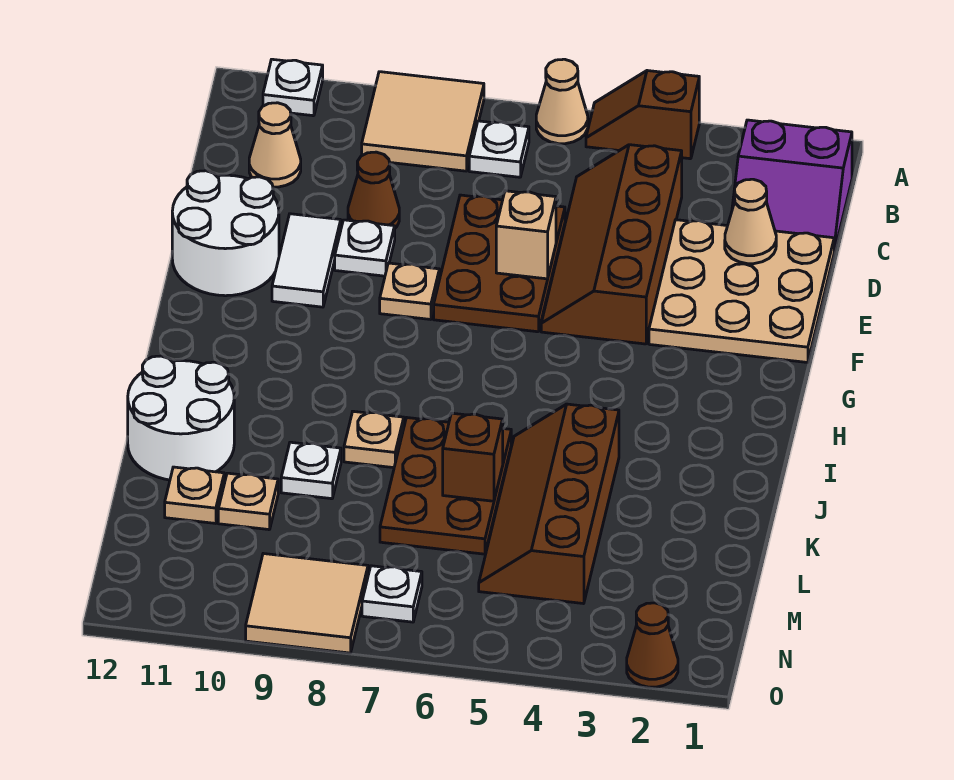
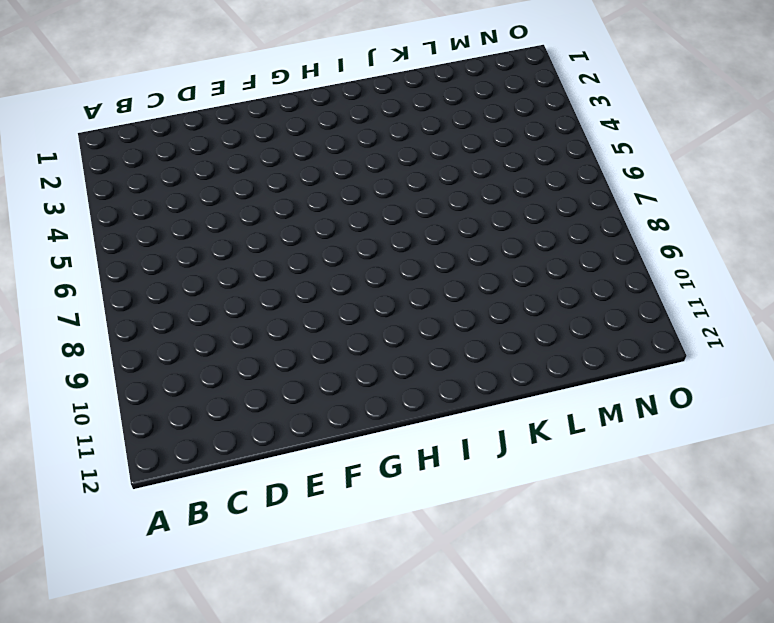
none -> brown slope A4:A5 level 1 top 4
none -> tan cone A6 level 1
none -> tan tile A8:B9 level 1

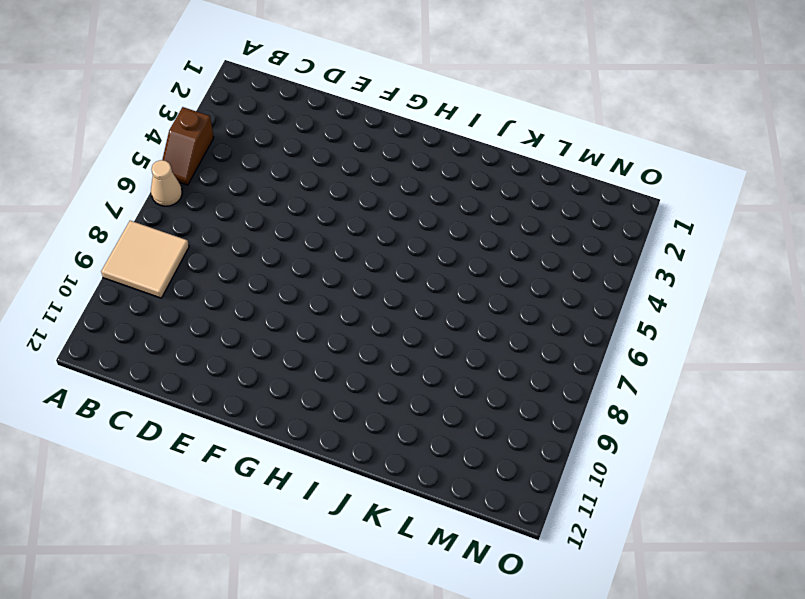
none -> white plate A11 level 1
none -> purple slope B1:C2 level 1 top B
none -> white plate B7 level 1

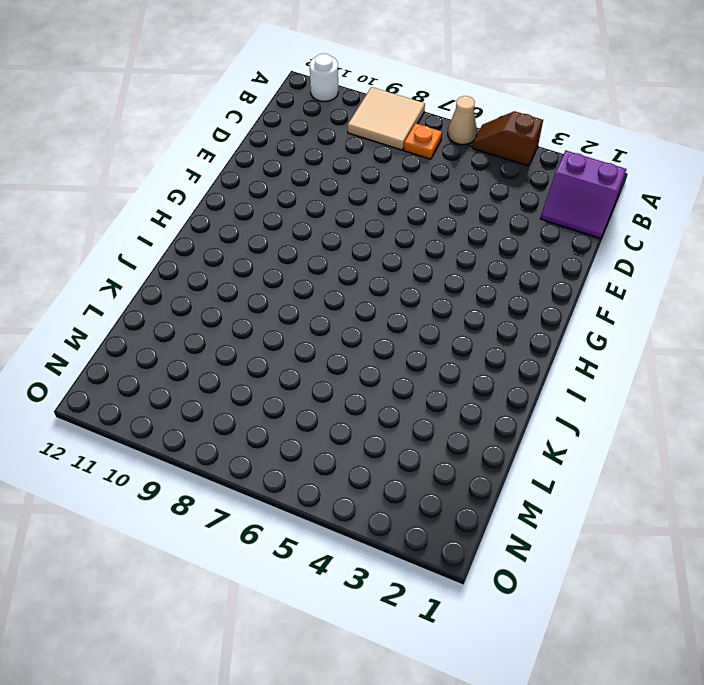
white round brick A11 level 1 -> white plate A11 level 1
orange plate B7 level 1 -> white plate B7 level 1
none -> brown slope C4:F5 level 1 top 4
none -> tan cone C11 level 1
none -> tan plate D1:F3 level 1

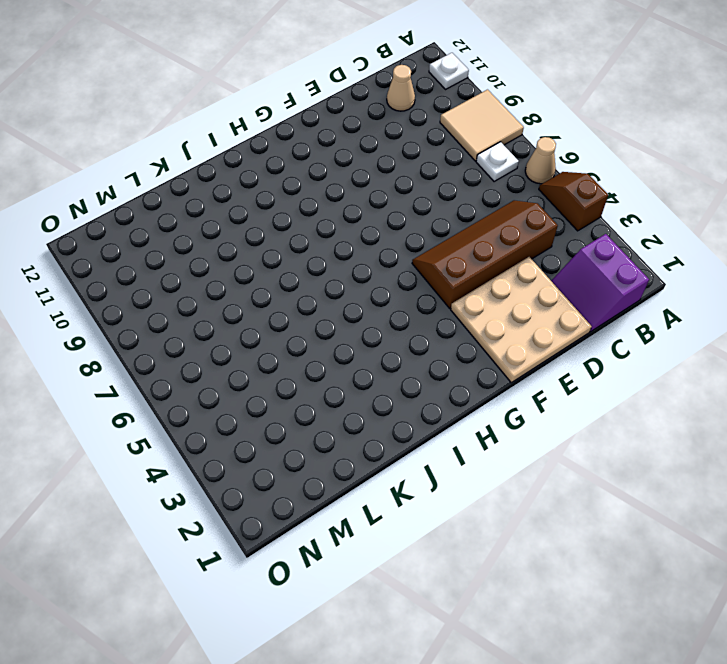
none -> brown plate D6:F7 level 1
none -> brown cone D9 level 1
none -> white plate E9 level 1

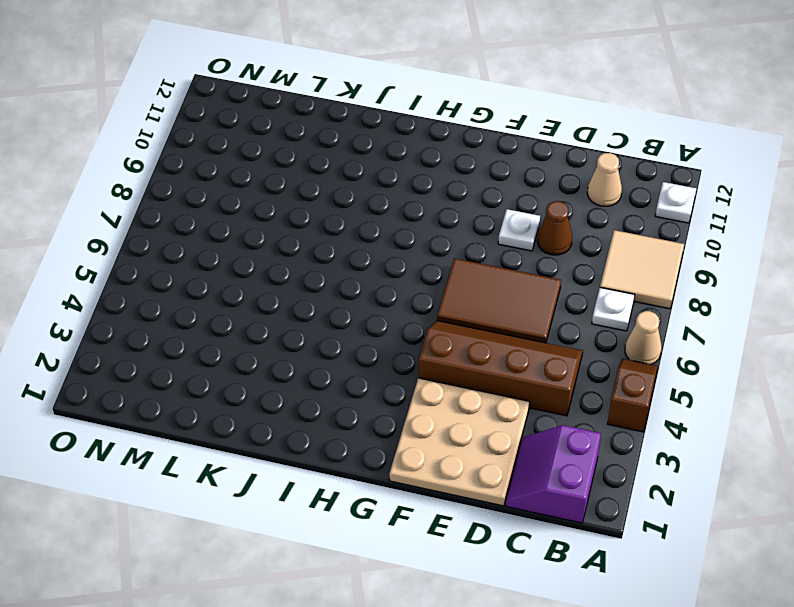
brown tile D6:F7 level 1 -> brown plate D6:F7 level 1
none -> white tile E10:F10 level 1
none -> white round brick E11:F12 level 1
none -> tan plate F8 level 1

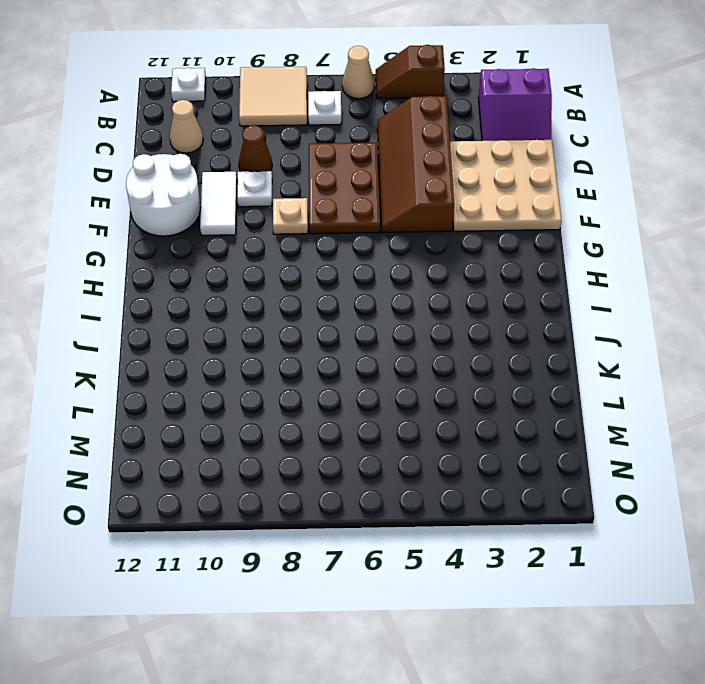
none -> brown slope J4:M5 level 1 top 4
none -> brown plate J6:L7 level 1
none -> tan plate J8 level 1

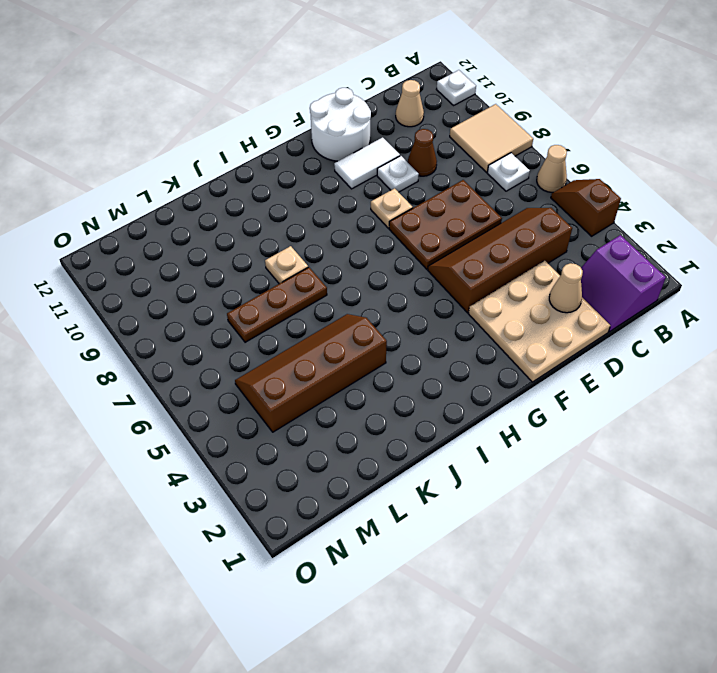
brown plate J7:L7 level 1 -> brown plate J6:L7 level 1
none -> white round brick J11:K12 level 1
none -> white plate K9 level 1
none -> tan plate L10 level 1

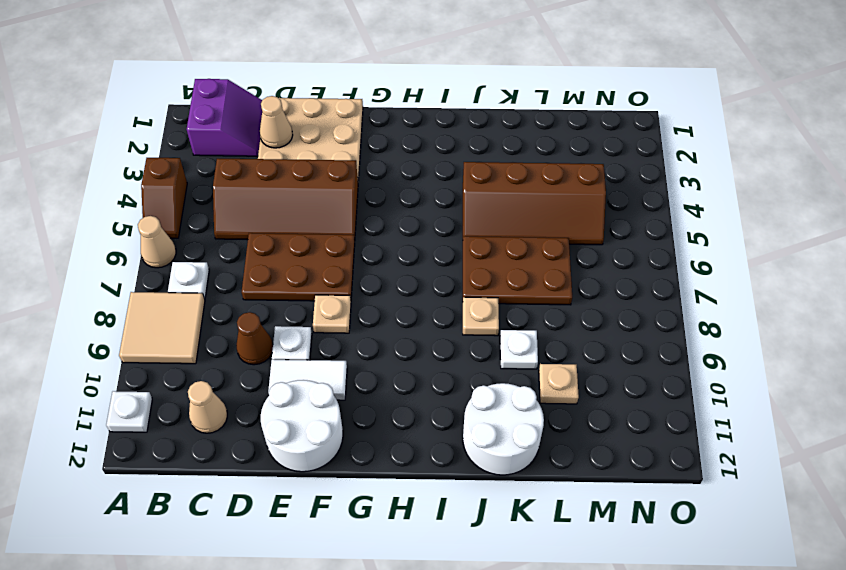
none -> tan plate L11 level 1
none -> white plate N7 level 1
none -> tan tile N8:O9 level 1

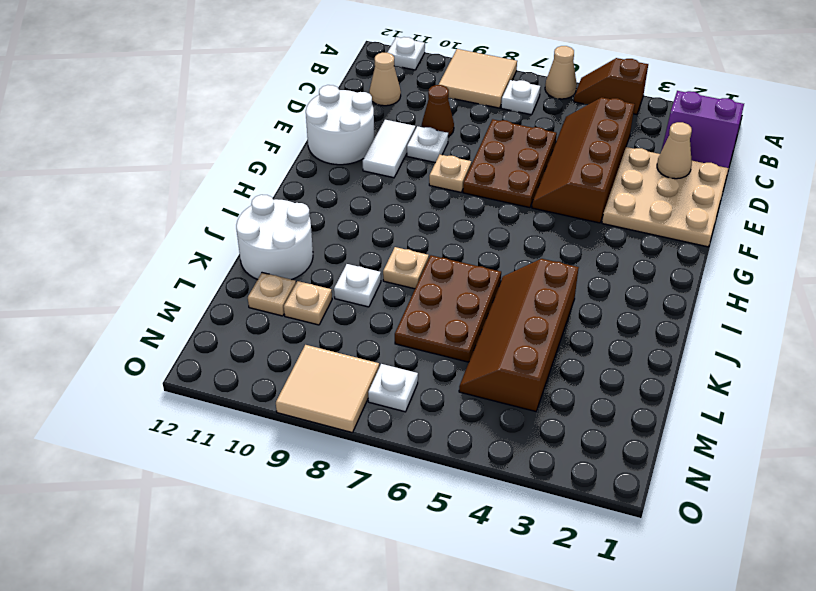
none -> brown cone O2 level 1
none -> tan brick E6 level 2
none -> brown brick K6 level 2

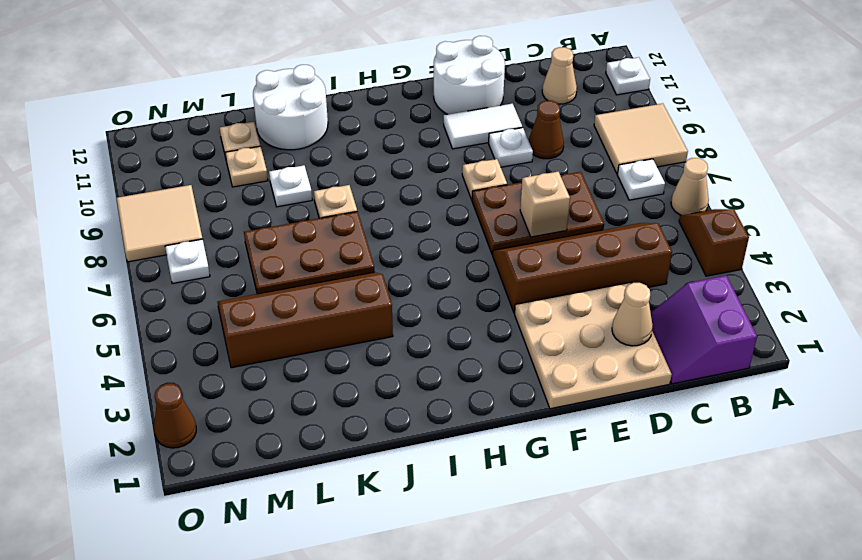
none -> brown brick K6 level 2

